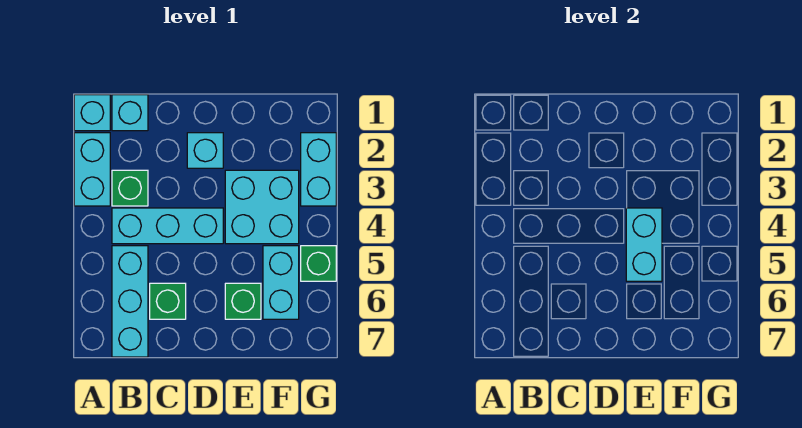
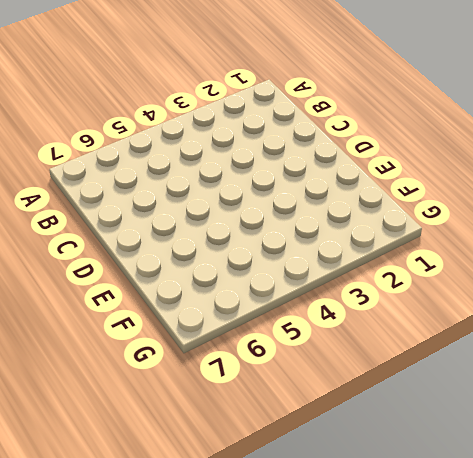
none -> cyan brick A1 level 1
none -> cyan brick A2:A3 level 1
none -> cyan brick B1 level 1

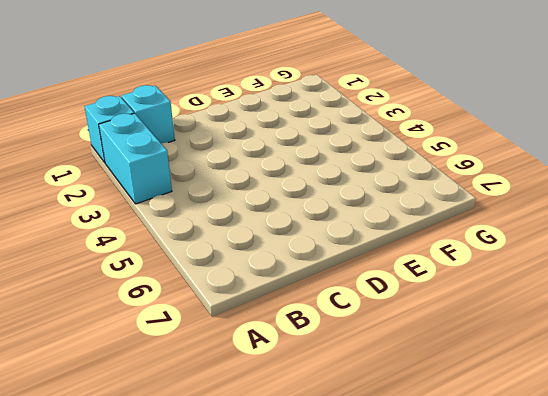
none -> green brick B3 level 1
none -> cyan brick B4:D4 level 1
none -> cyan brick B5:B7 level 1

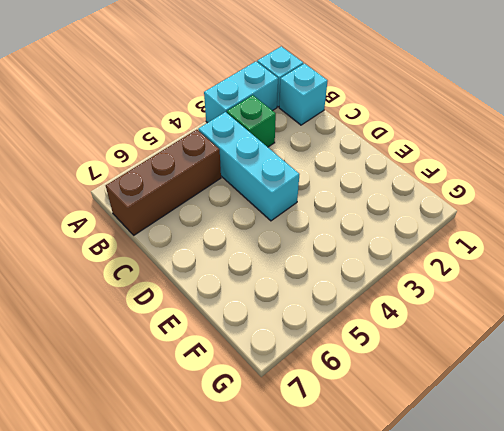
brown brick B5:B7 level 1 -> cyan brick B5:B7 level 1
none -> green brick C6 level 1
none -> cyan brick D2 level 1
none -> cyan brick E3:F4 level 1

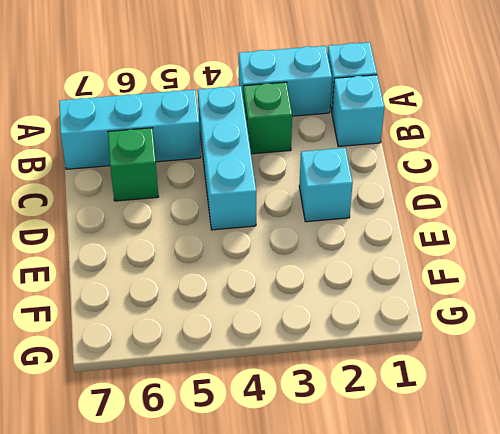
none -> cyan brick E3:F4 level 1
none -> green brick E6 level 1
none -> cyan brick F5:F6 level 1

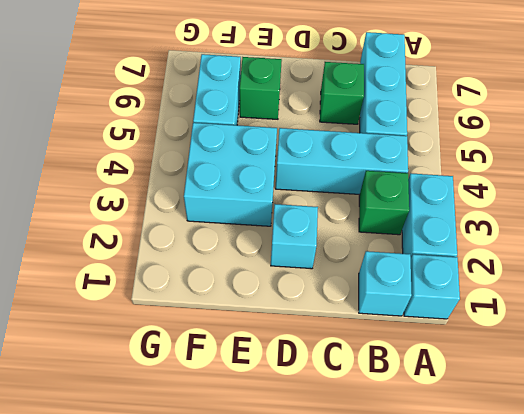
none -> cyan brick G2:G3 level 1
none -> green brick G5 level 1
none -> cyan brick E4:E5 level 2

